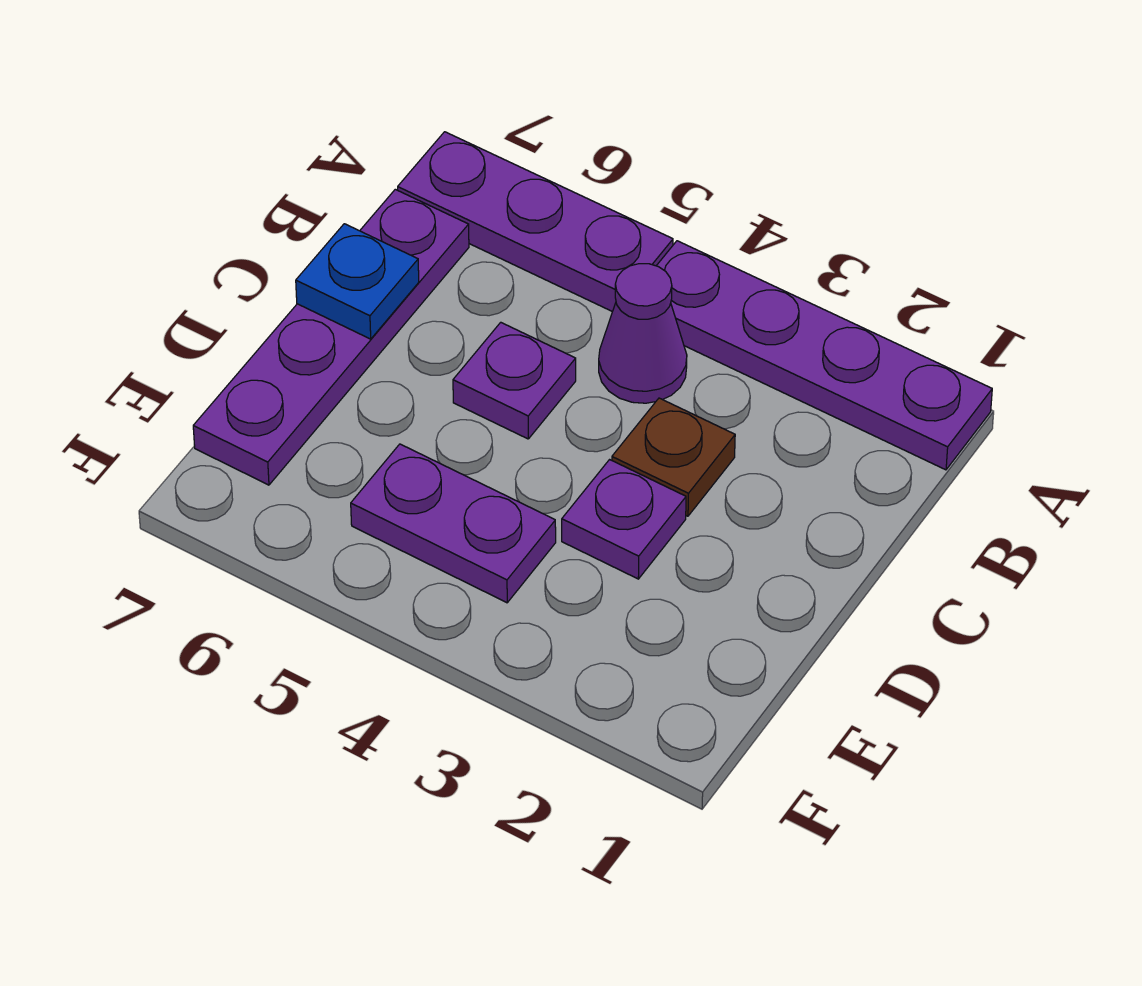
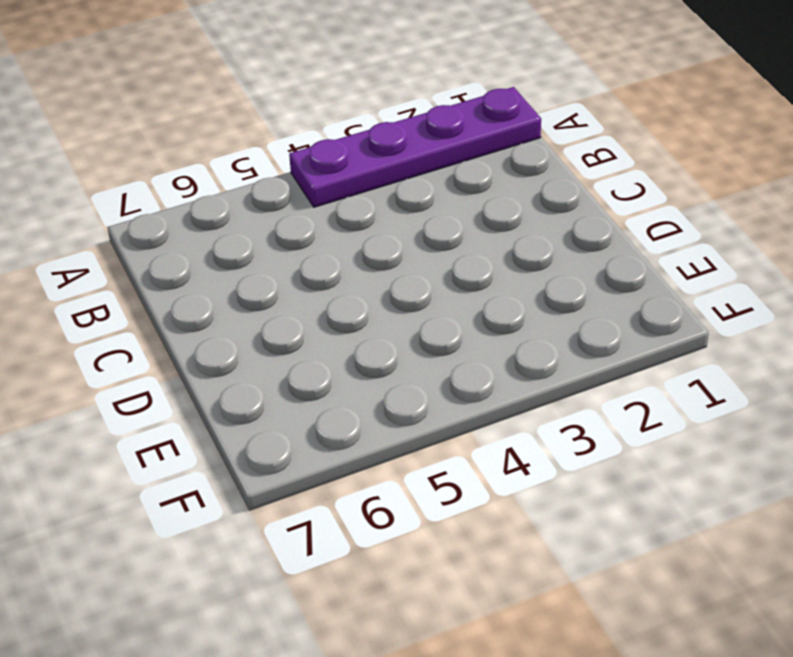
none -> purple plate A5:A7 level 1
none -> purple cone B4 level 1

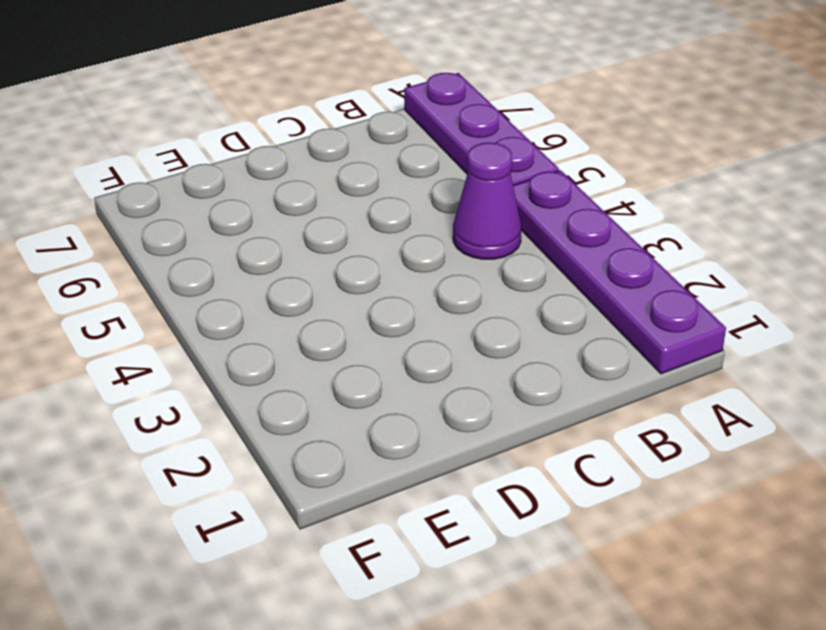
none -> purple plate B7:E7 level 1
none -> brown plate C3 level 1

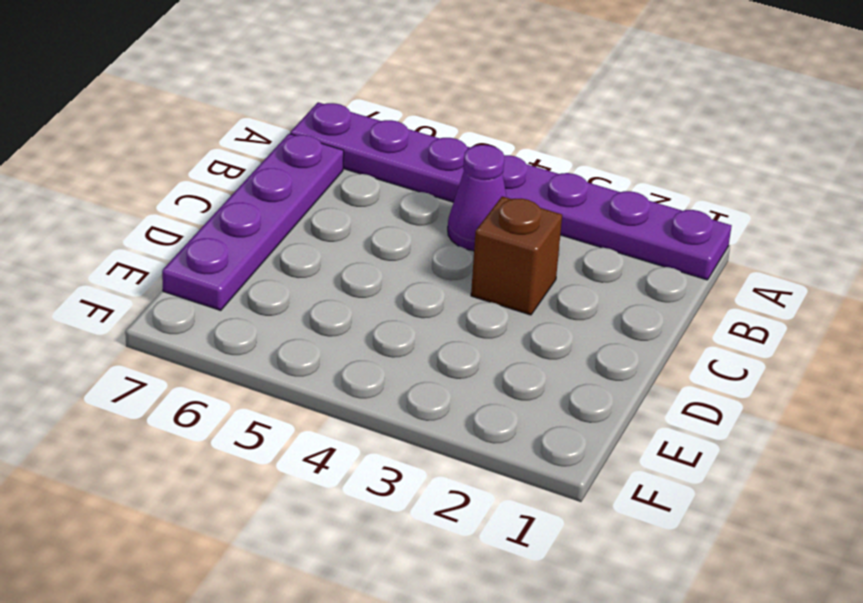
brown brick C3 level 1 -> brown plate C3 level 1
none -> purple plate C5 level 1
none -> purple plate D3 level 1

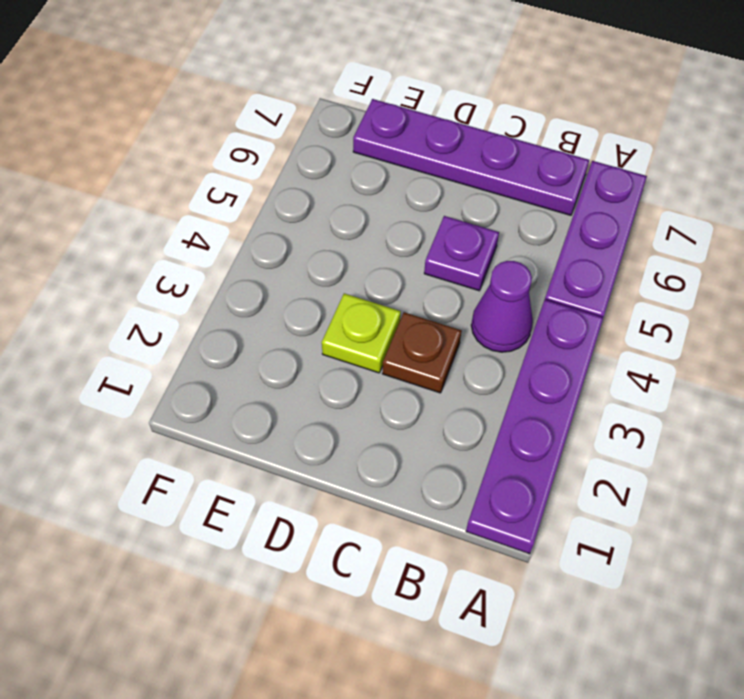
lime plate D3 level 1 -> purple plate D3 level 1
none -> purple plate E4:E5 level 1
none -> blue plate C7 level 2

